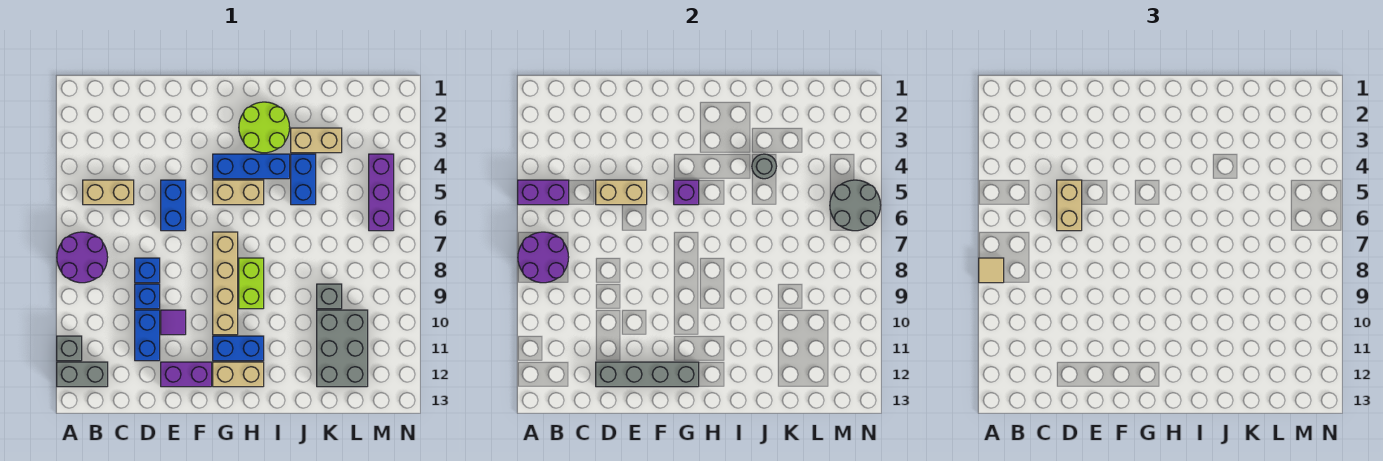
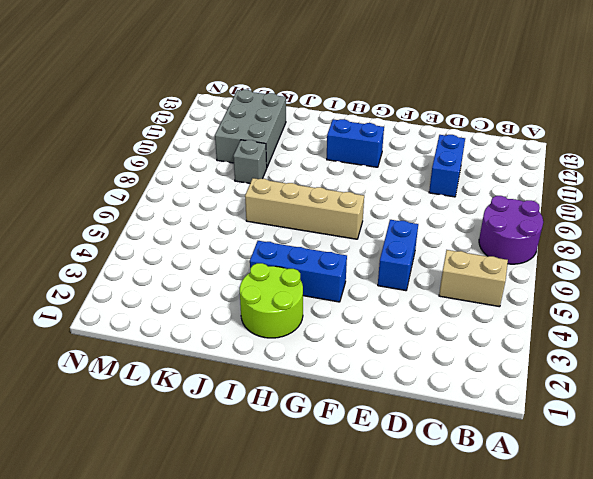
tan brick G7:J7 level 1 -> tan brick G7:G10 level 1
none -> grey brick A11 level 1
none -> grey brick A12:B12 level 1
none -> blue brick D8 level 1
none -> blue brick D9 level 1

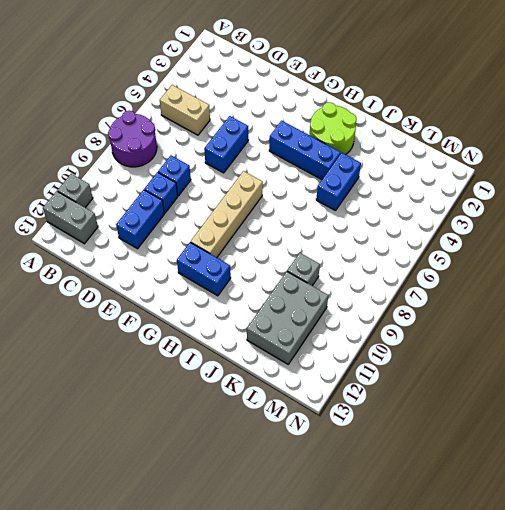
none -> purple tile E10 level 1
none -> purple brick E12:F12 level 1
none -> tan brick G5:H5 level 1
none -> tan brick G12:H12 level 1

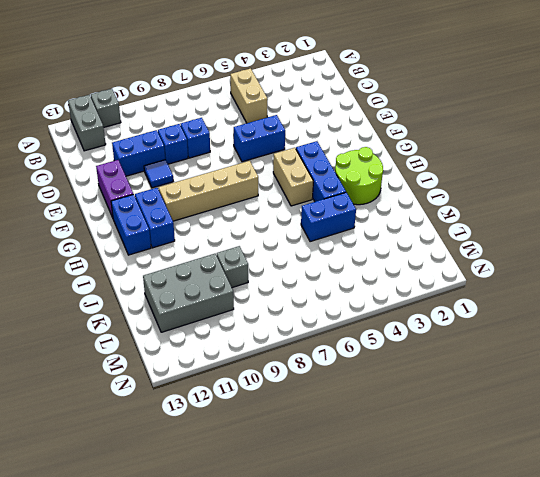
blue tile E10 level 1 -> purple tile E10 level 1
blue brick G12:H12 level 1 -> tan brick G12:H12 level 1
none -> purple round brick A7:B8 level 1
none -> lime brick H8:H9 level 1
none -> tan brick J3:K3 level 1
none -> purple brick M4:M6 level 1

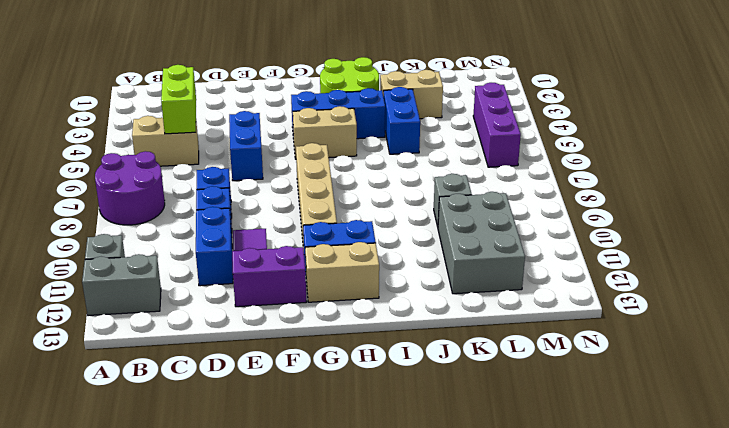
lime brick C4:C5 level 2 -> lime brick H8:H9 level 1
none -> purple brick A5:B5 level 2
none -> purple round brick A7:B8 level 2
none -> tan brick D5:E5 level 2
none -> grey brick D12:G12 level 2

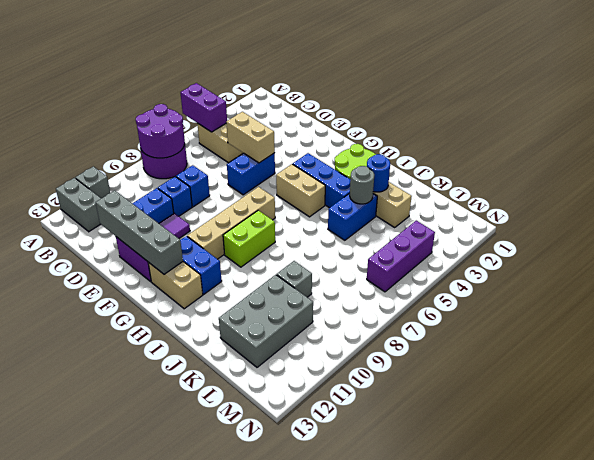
blue round brick J3 level 2 -> none
none -> purple brick G5 level 2
none -> grey round brick M5:N6 level 2
none -> tan tile A8 level 3
none -> tan brick D5:D6 level 3

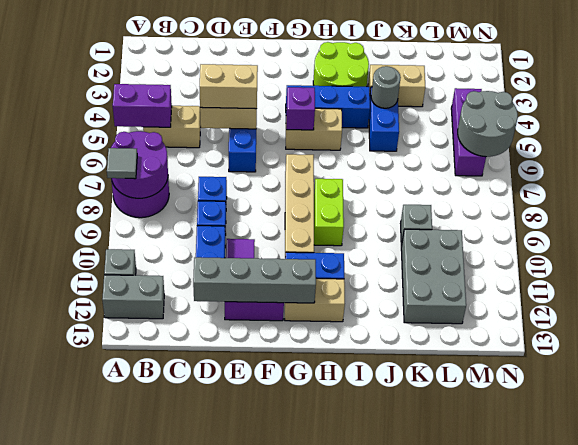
grey tile A8 level 3 -> tan tile A8 level 3
tan brick D5:E5 level 3 -> tan brick D5:D6 level 3

